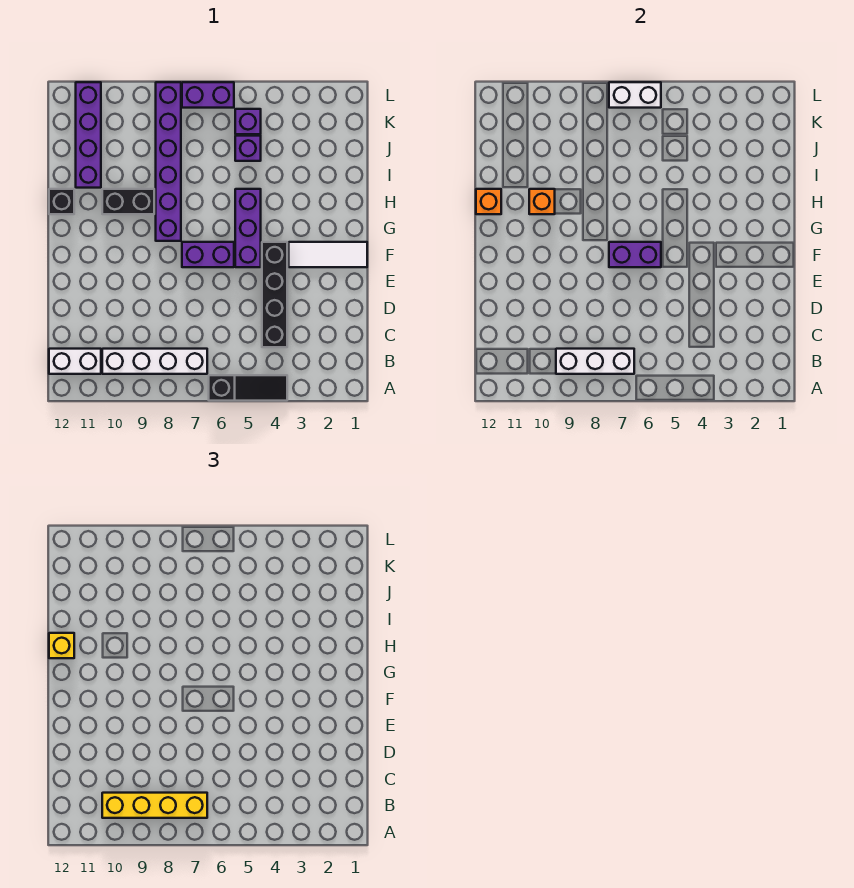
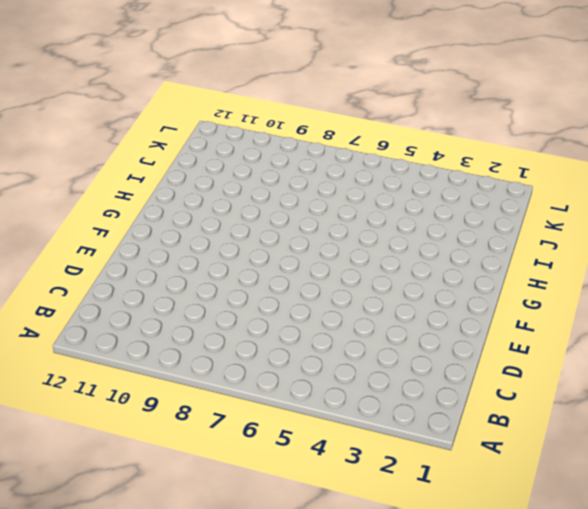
none -> black slope A4:A6 level 1 top 6
none -> white brick B7:B10 level 1
none -> white brick B11:B12 level 1

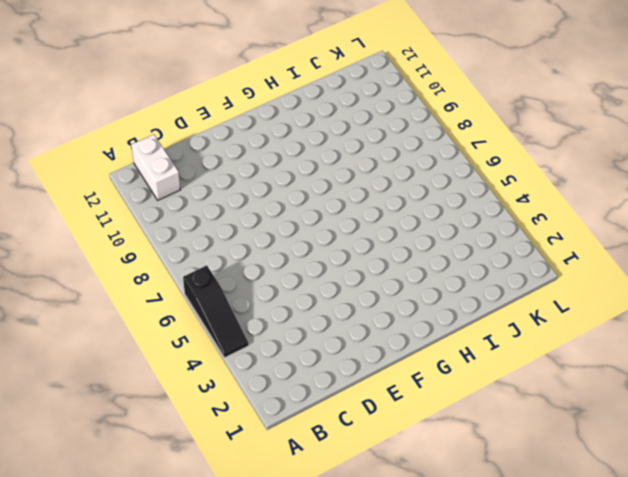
none -> white brick B7:B10 level 1
none -> black brick C4:F4 level 1
none -> white tile F1:F3 level 1

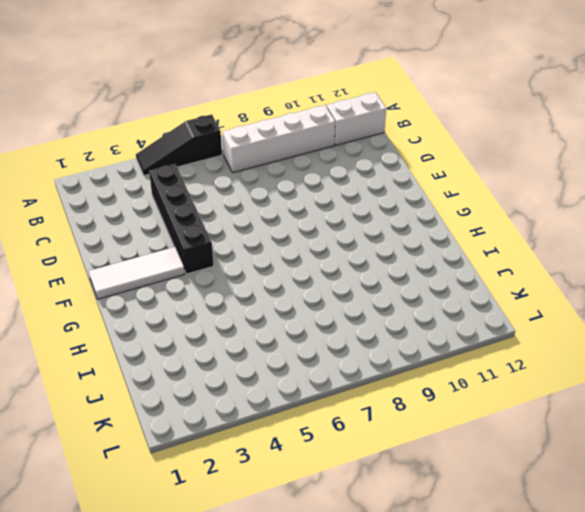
none -> purple brick F5:H5 level 1
none -> purple brick F6:F7 level 1
none -> purple brick G8:L8 level 1

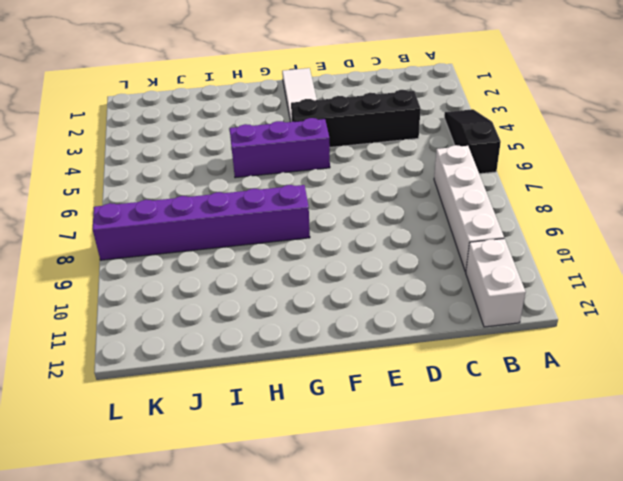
none -> purple brick F6:F7 level 1
none -> black brick H9:H10 level 1
none -> black brick H12 level 1

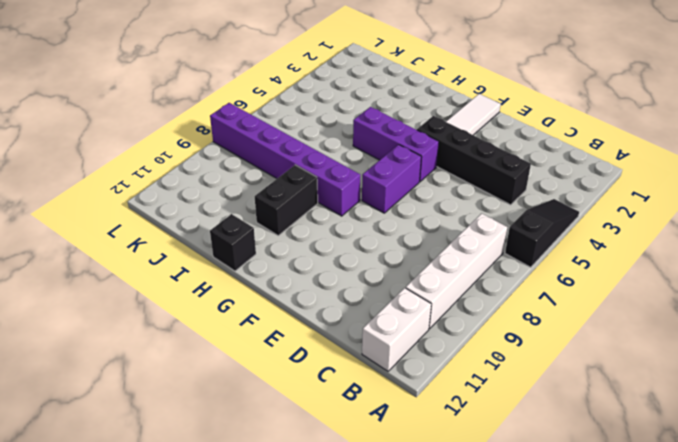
none -> purple brick I11:L11 level 1
none -> purple brick J5 level 1
none -> purple brick K5 level 1

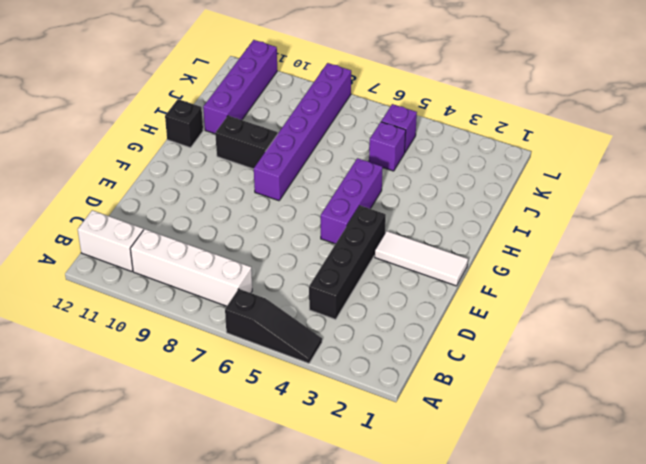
none -> purple brick F6:F7 level 1
none -> purple brick L6:L7 level 1
none -> white brick B7:B9 level 2

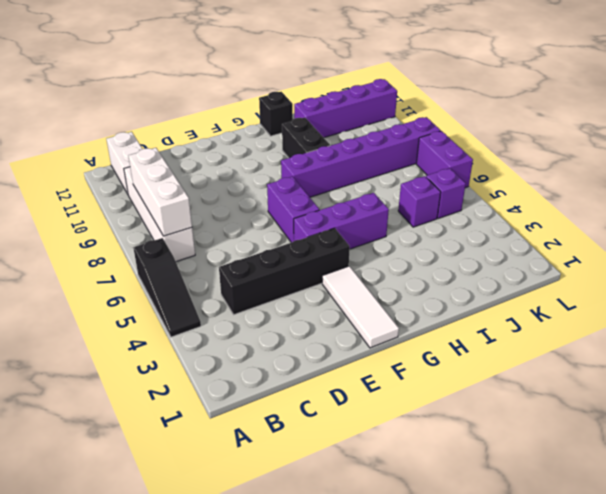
none -> purple brick F6:F7 level 2
none -> orange brick H10 level 2
none -> orange brick H12 level 2

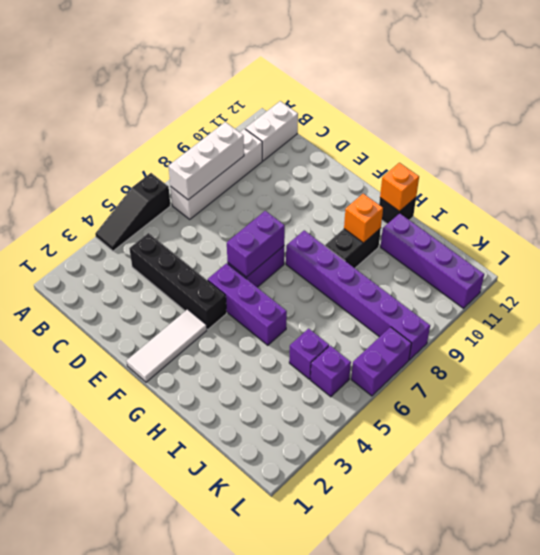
none -> white brick L6:L7 level 2
none -> yellow brick B7:B10 level 3
none -> yellow brick H12 level 3

